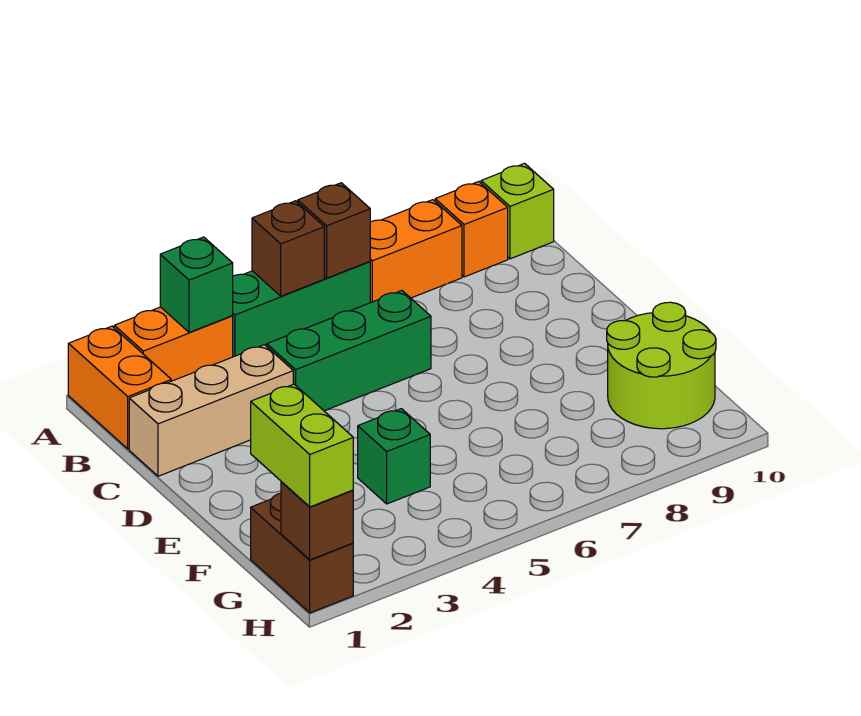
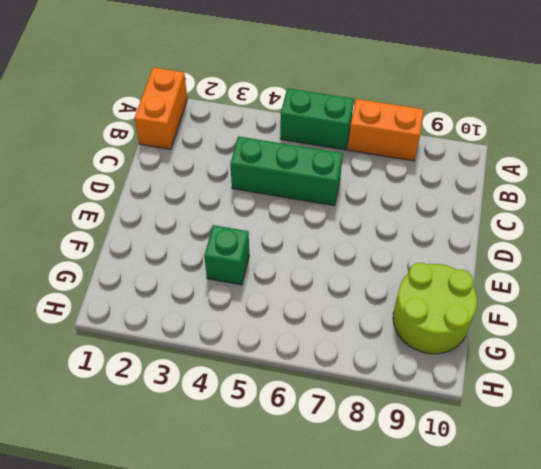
green brick A5:A6 level 1 -> green brick A4:A6 level 1
none -> orange brick A2:A3 level 1
none -> orange brick A9 level 1
none -> lime brick A10 level 1

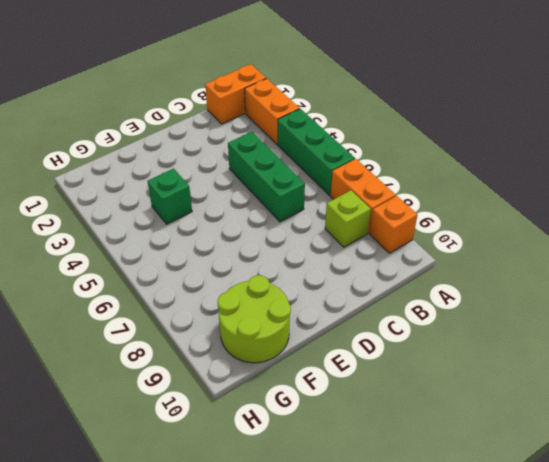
lime brick B8 level 1 -> lime brick A10 level 1
none -> tan brick C1:C3 level 1
none -> brown brick G1:H1 level 1
none -> green brick A3 level 2

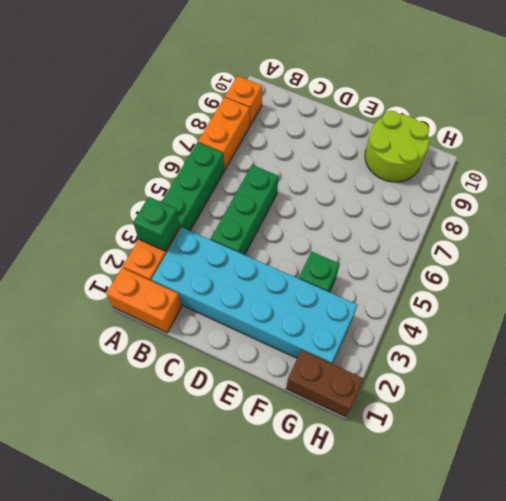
cyan brick B2:G3 level 1 -> tan brick C1:C3 level 1
none -> lime brick A10 level 1
none -> brown brick A5 level 2
none -> brown brick A6 level 2

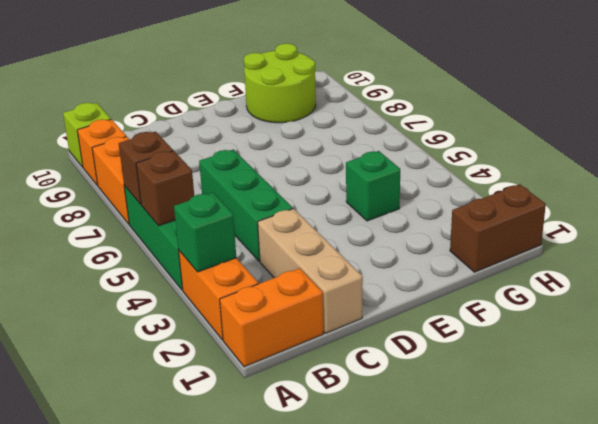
none -> brown brick H1 level 2
none -> lime brick G1:H1 level 3

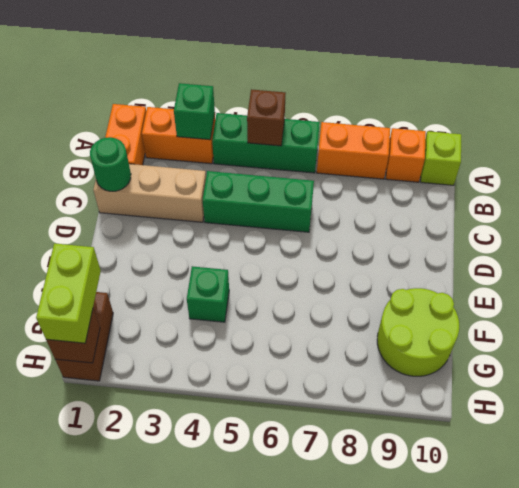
green round brick C1 level 2 -> none
none -> brown brick A6 level 2

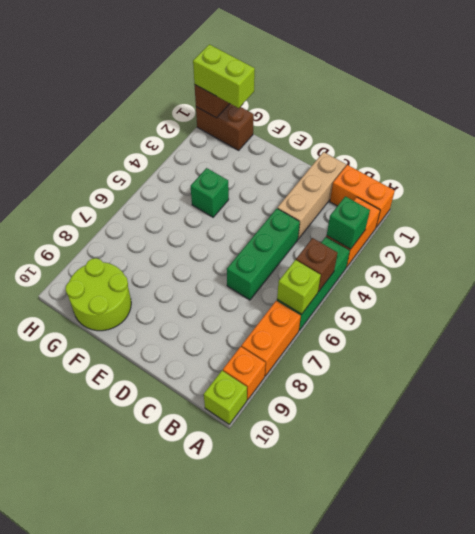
lime brick A6 level 2 -> brown brick A6 level 2

